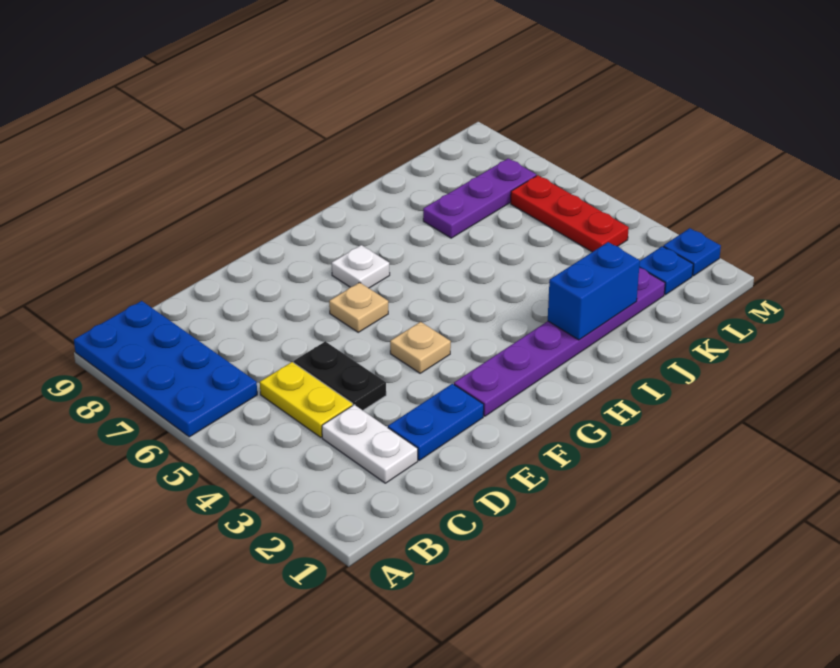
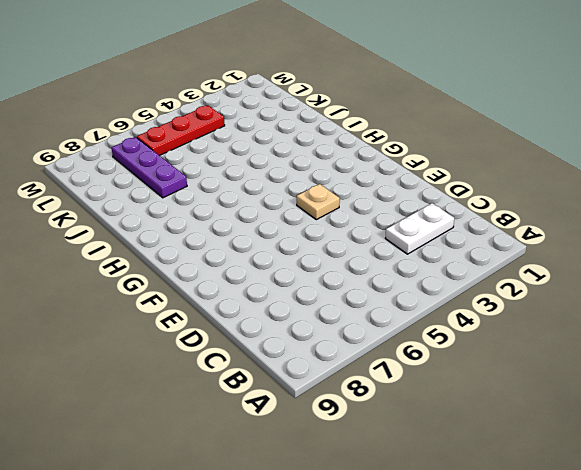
none -> blue plate A6:B9 level 1
none -> yellow plate C4:C5 level 1
none -> blue plate D2:E2 level 1

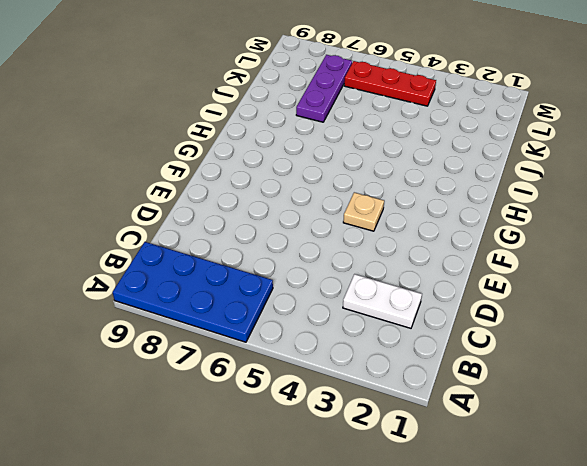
none -> yellow plate C4:C5 level 1
none -> blue plate D2:E2 level 1
none -> black plate D4:D5 level 1

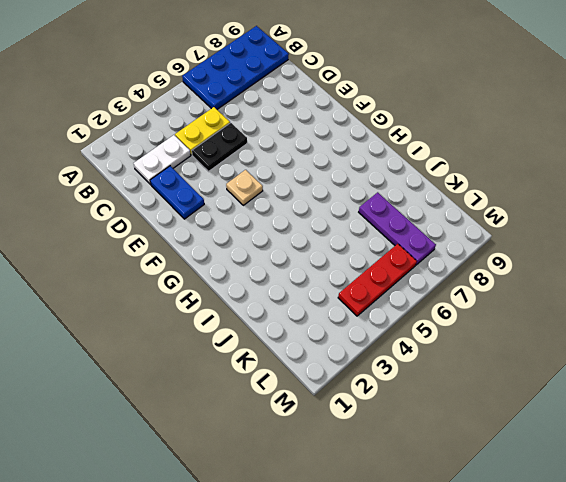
none -> purple plate F2:K2 level 1
none -> tan plate F6 level 1
none -> white plate G7 level 1

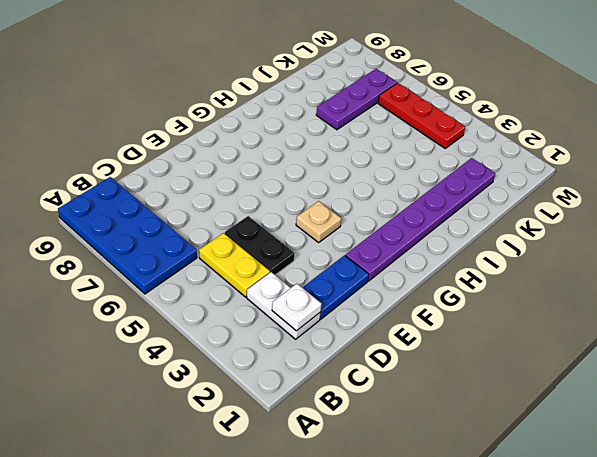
white plate C2 level 2 -> white plate G7 level 1
none -> tan plate F6 level 1
none -> blue plate L2 level 1
none -> blue plate M2 level 1

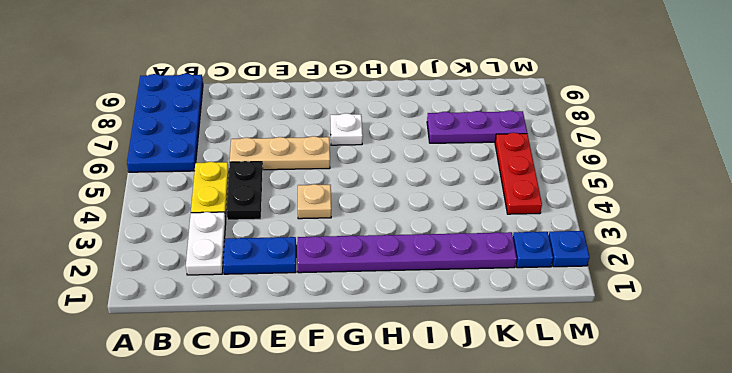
tan plate D6:F6 level 1 -> tan plate F6 level 1
none -> blue brick I2:J2 level 2

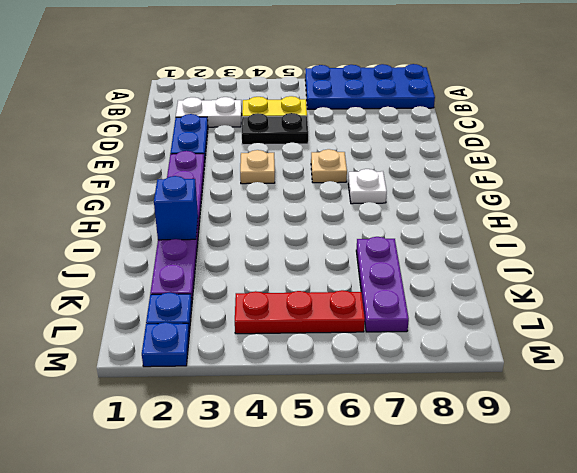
blue brick I2 level 2 -> blue brick I2:J2 level 2

